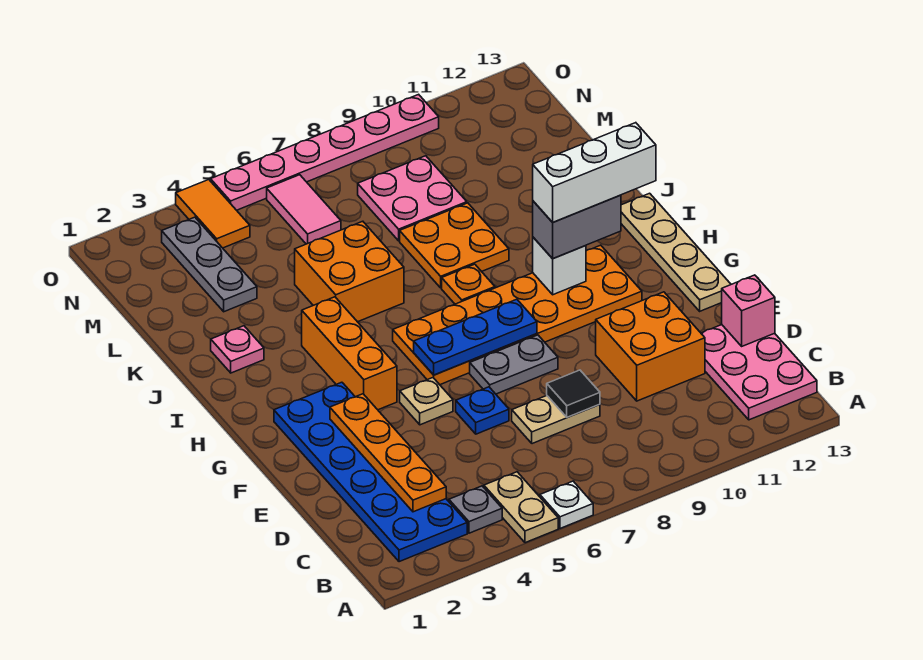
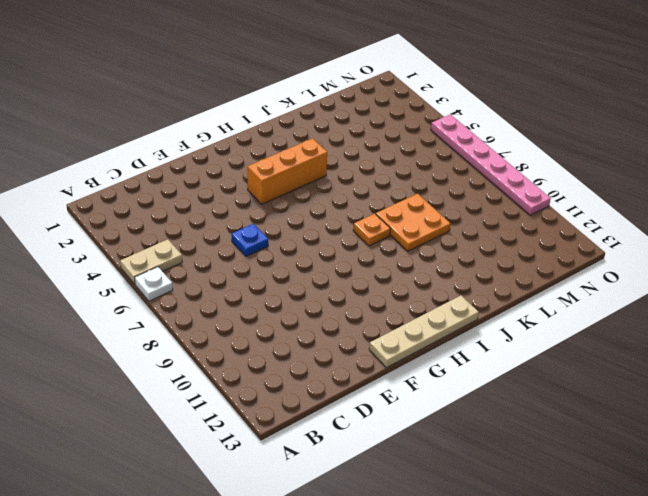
none -> blue plate B2:G3 level 1
none -> grey plate B4 level 1
none -> pink plate B12:D13 level 1

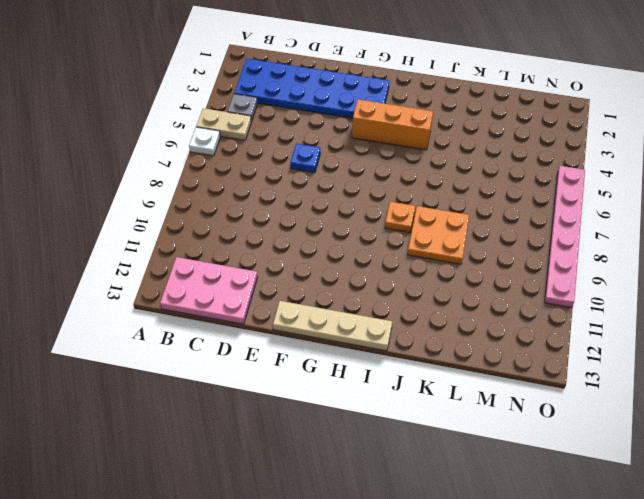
none -> tan plate D7:D8 level 1
none -> orange brick D10:E11 level 1
none -> tan plate F5 level 1

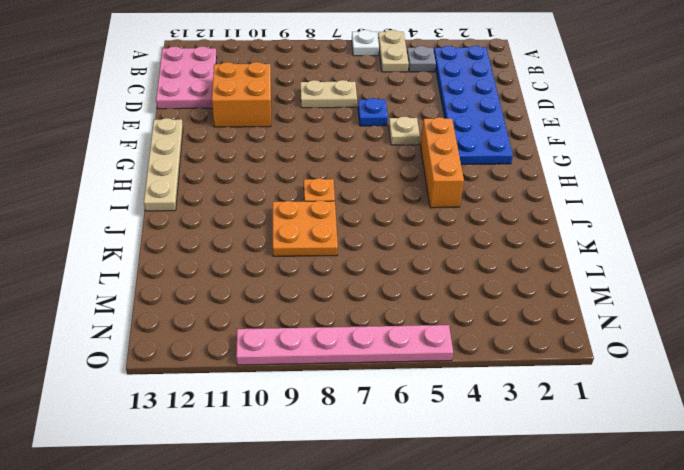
none -> grey plate F7:F8 level 1
none -> orange plate G6:H11 level 1
none -> pink plate J2 level 1

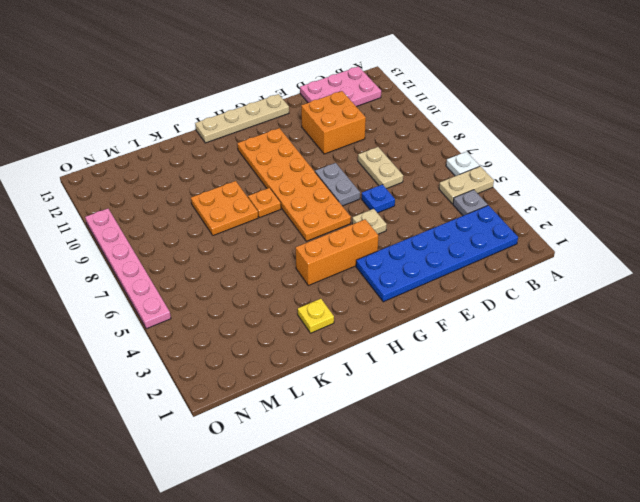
yellow plate J2 level 1 -> pink plate J2 level 1
none -> orange brick J5:K6 level 1
none -> grey plate L3:N3 level 1
none -> pink plate L8:M9 level 1

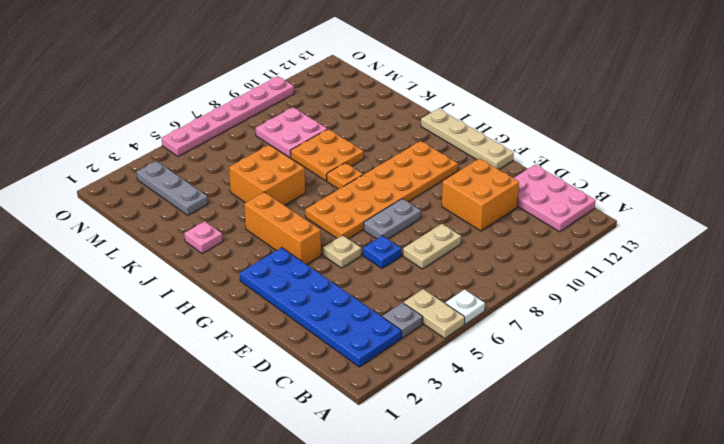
none -> pink tile M6:N6 level 1
none -> orange tile N4:O4 level 1
none -> orange plate C3:F3 level 2

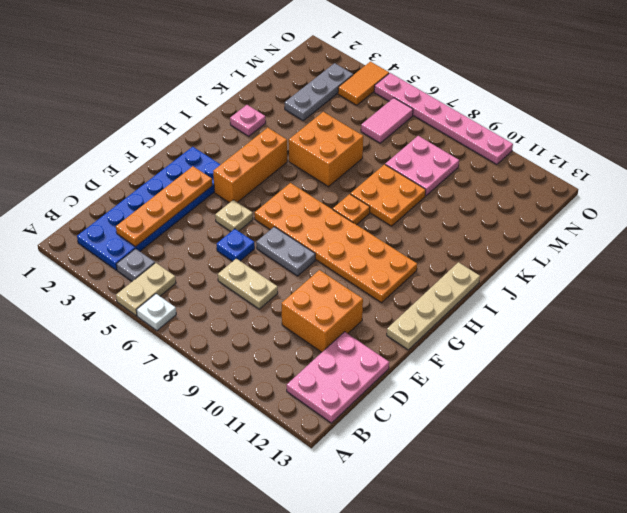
none -> black tile D8 level 2
none -> pink brick D13 level 2
none -> blue plate G6:G8 level 2

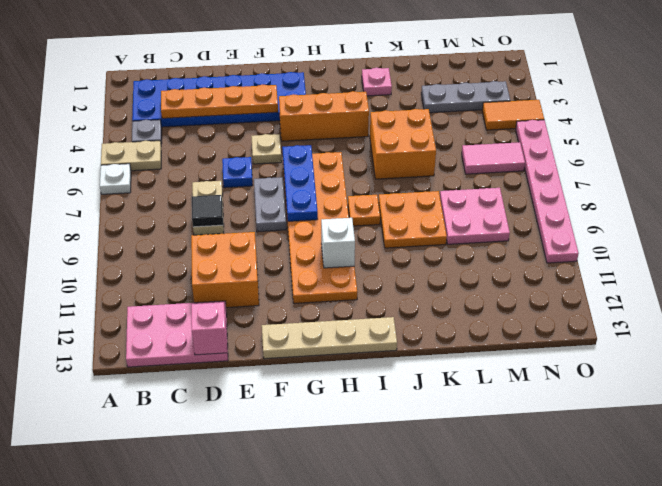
none -> grey brick H10:H11 level 3
none -> white brick H10:H12 level 4

